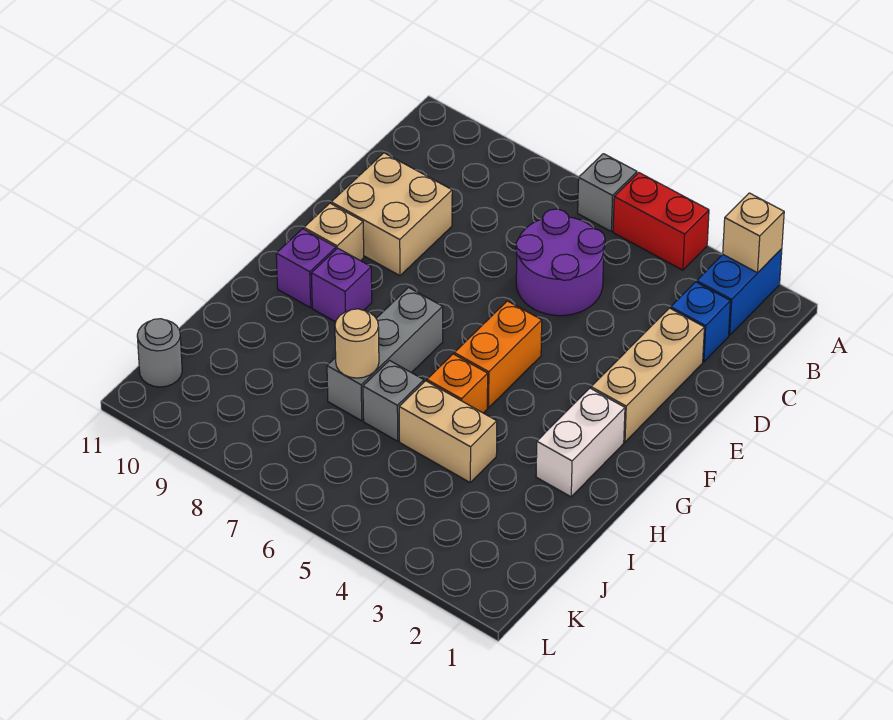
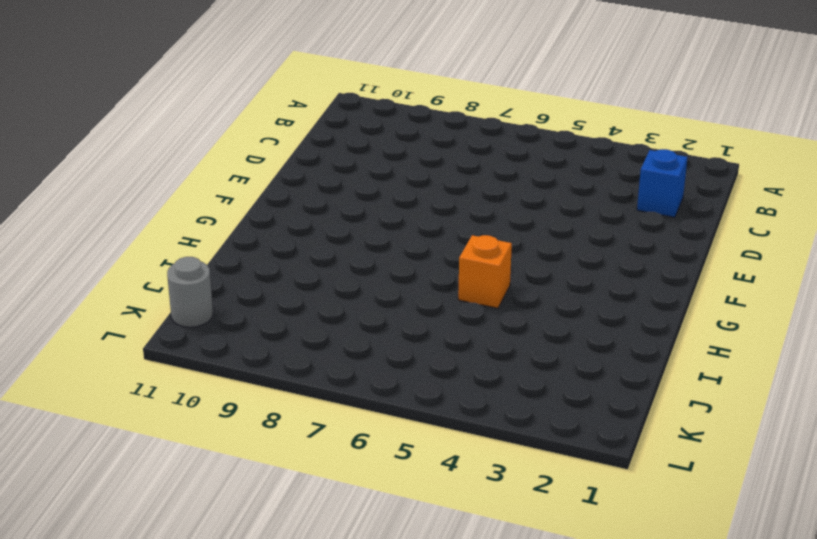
none -> blue brick A2:B2 level 1
none -> red brick A4:A5 level 1
none -> grey brick A6 level 1

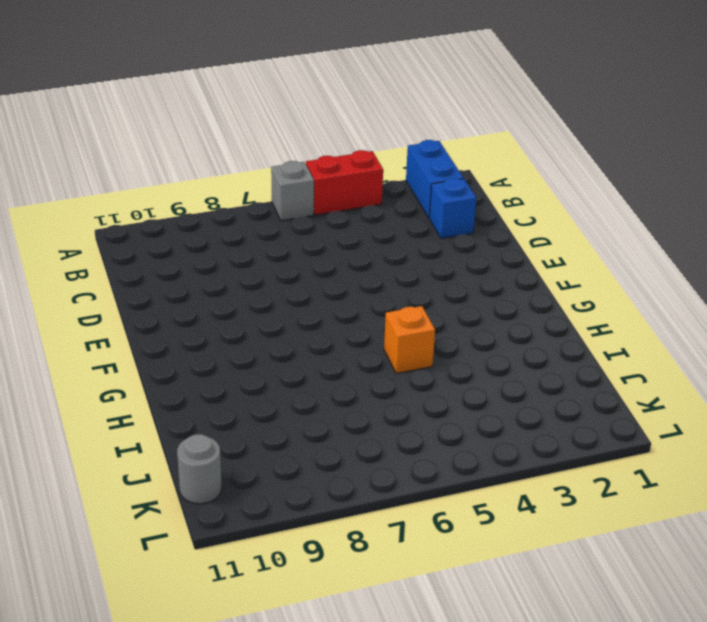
none -> purple round brick C5:D6 level 1
none -> tan brick D2:F2 level 1
none -> tan brick D9:E10 level 1

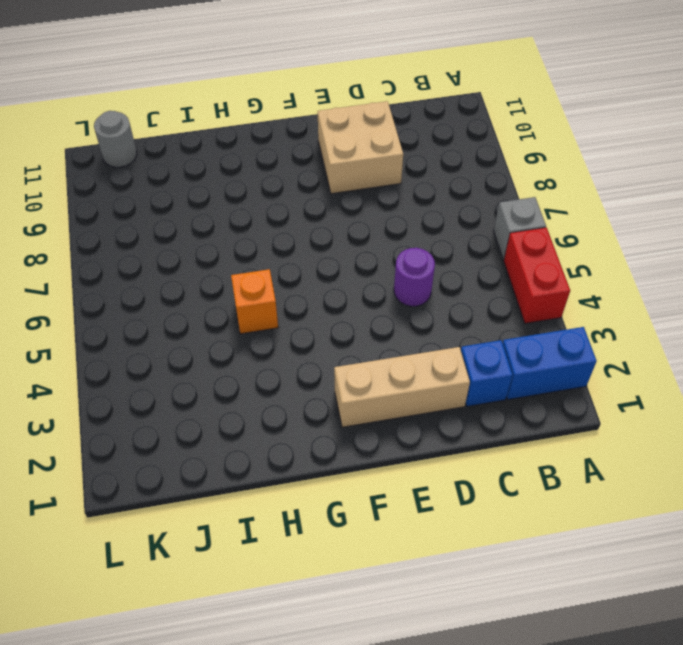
purple round brick D5 level 1 -> purple round brick C5:D6 level 1
none -> orange brick F5:G5 level 1
none -> tan brick F10 level 1
none -> white brick G2:H2 level 1

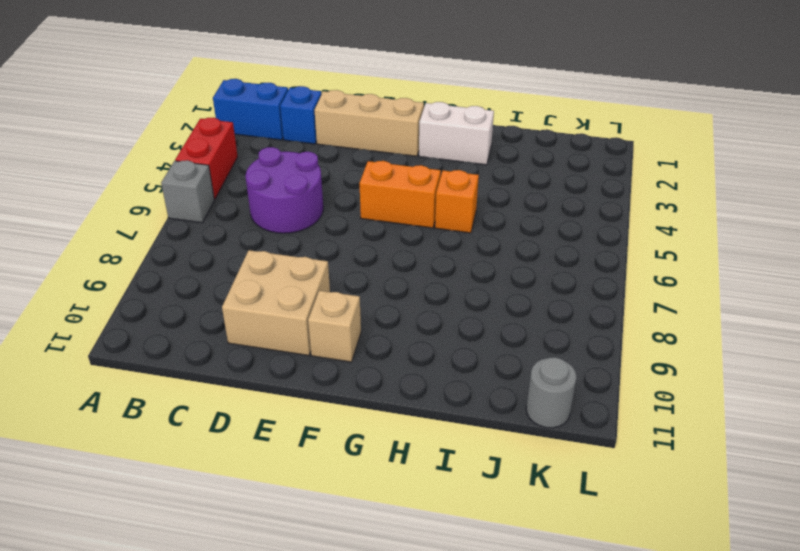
none -> grey brick G7:I7 level 1
none -> purple brick G9 level 1
none -> purple brick G10 level 1

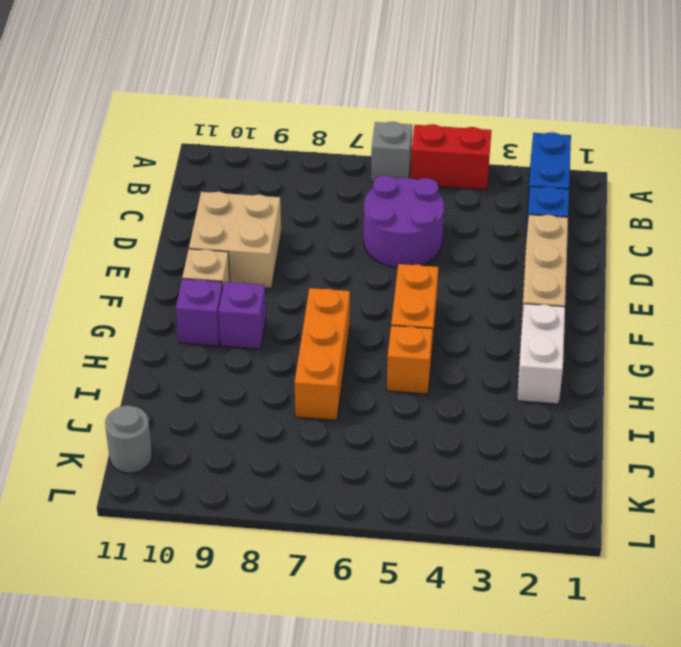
orange brick G7:I7 level 1 -> grey brick G7:I7 level 1
none -> tan brick I4:I5 level 1
none -> grey brick I6 level 1
none -> tan brick A2 level 2

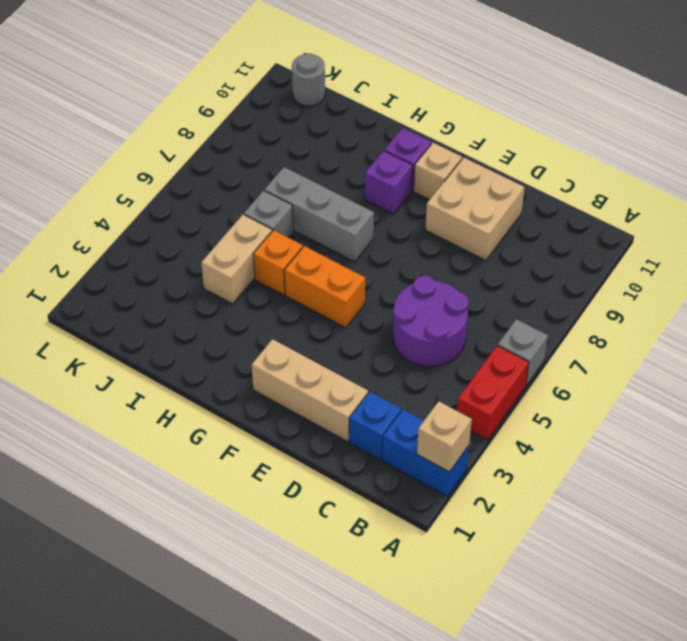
none -> white brick G2:H2 level 1
none -> tan round brick I7 level 2

